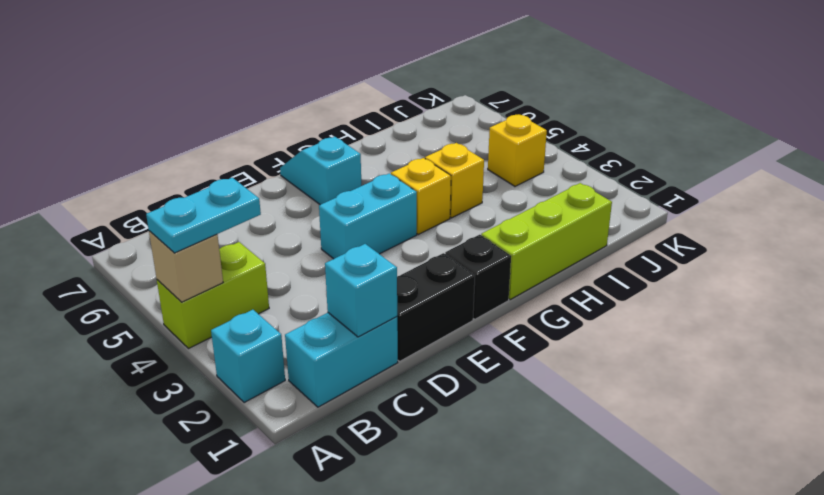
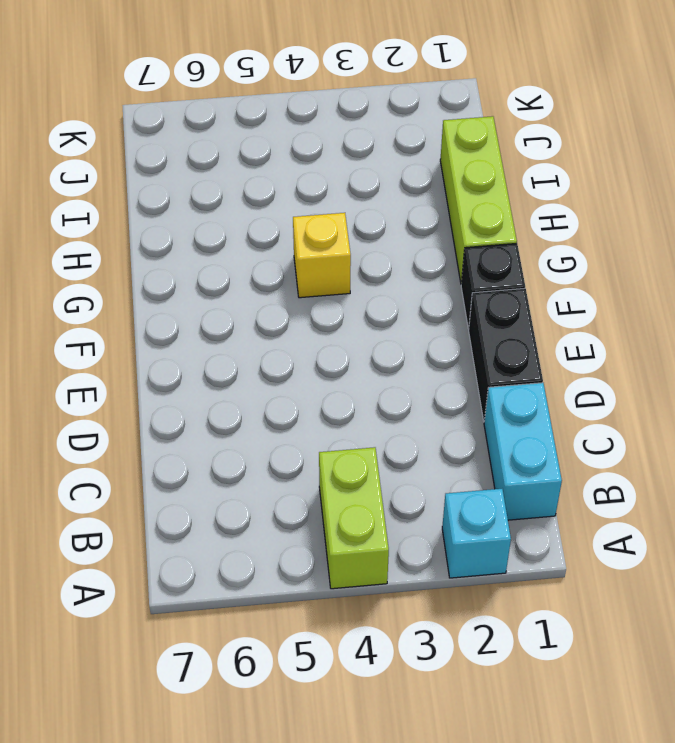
none -> cyan brick E4:F4 level 1
none -> cyan slope F6:F7 level 1 top 6
none -> yellow brick H4 level 1

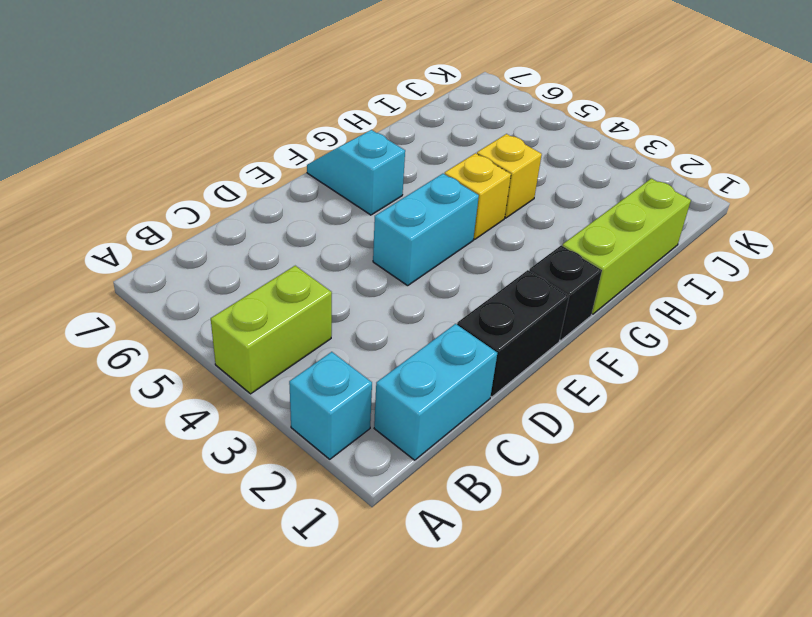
none -> yellow brick J4 level 1
none -> tan brick A4 level 2
none -> cyan brick C1 level 2

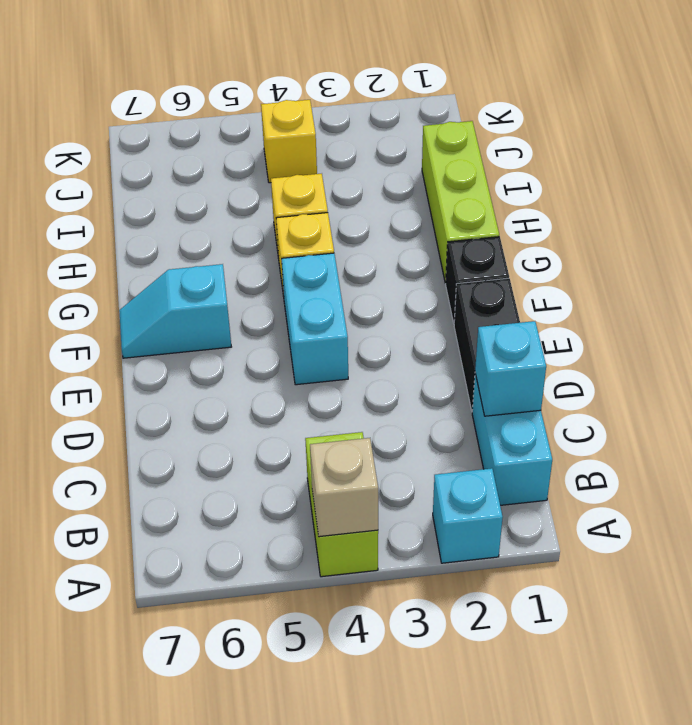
none -> cyan plate A4:B4 level 3

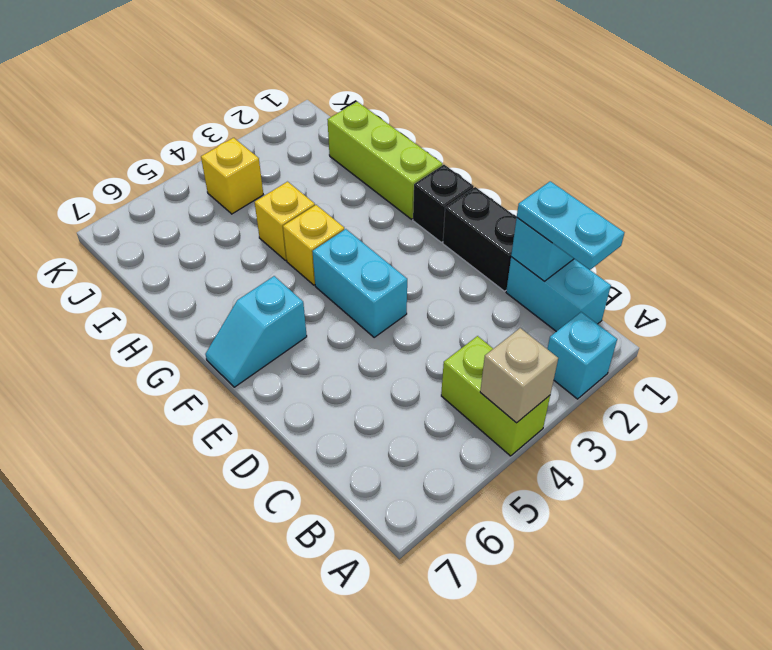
cyan plate B1:C1 level 3 -> cyan plate A4:B4 level 3

